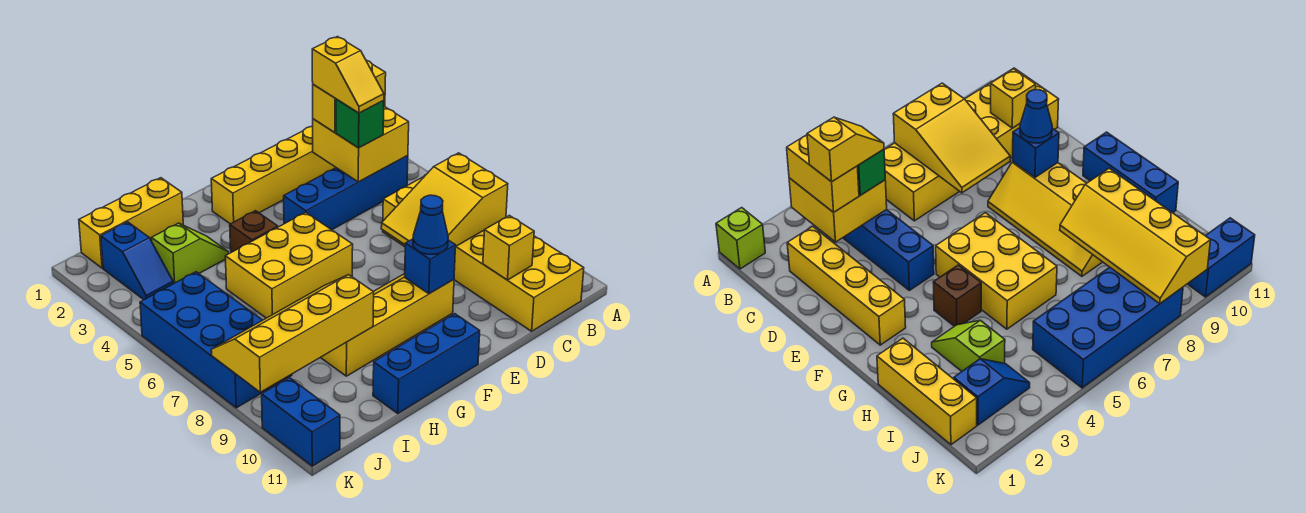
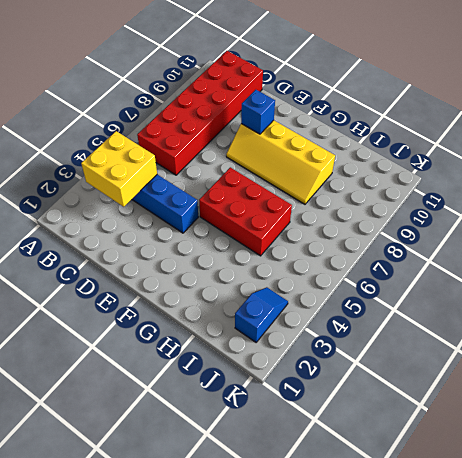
red brick B6:C11 level 1 -> yellow brick B6:C11 level 1
red brick F5:H6 level 1 -> yellow brick F5:H6 level 1
none -> lime brick A1 level 1
none -> yellow brick C2:F2 level 1
none -> blue brick F11:H11 level 1

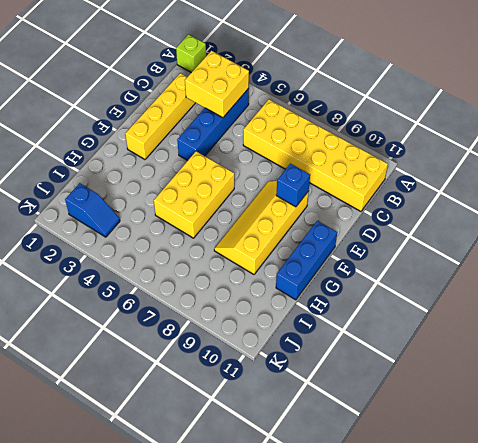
none -> brown brick G4 level 1
none -> yellow brick H1:J1 level 1
none -> lime slope H3:I3 level 1 top I

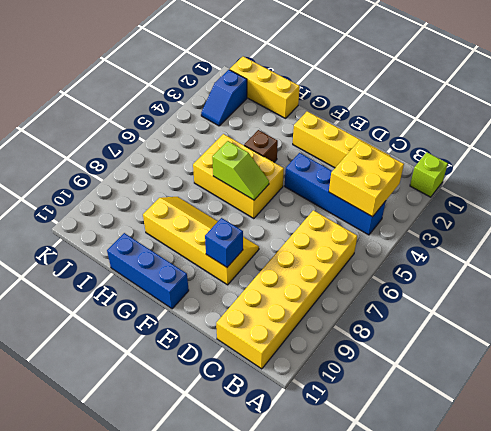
lime slope F6:G6 level 2 top G -> lime slope H3:I3 level 1 top I
none -> blue brick J5:K8 level 1
none -> blue brick K10:K11 level 1
none -> yellow slope B7:D8 level 2 top B

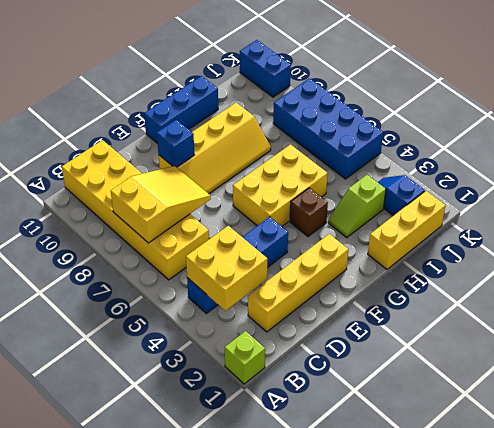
none -> yellow brick C10 level 2
none -> yellow slope H8:K9 level 2 top 9
none -> yellow brick B3:C3 level 3

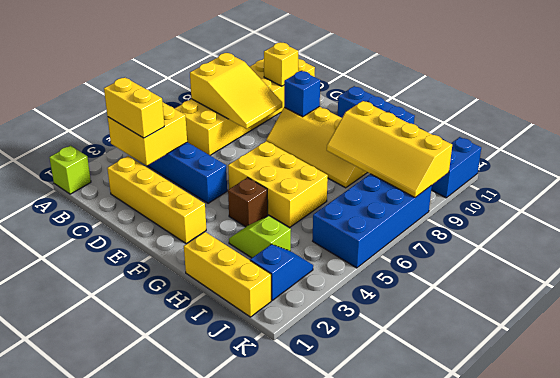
none -> green brick C4 level 3
none -> blue cone E9 level 3
none -> yellow slope C3:C4 level 4 top 3

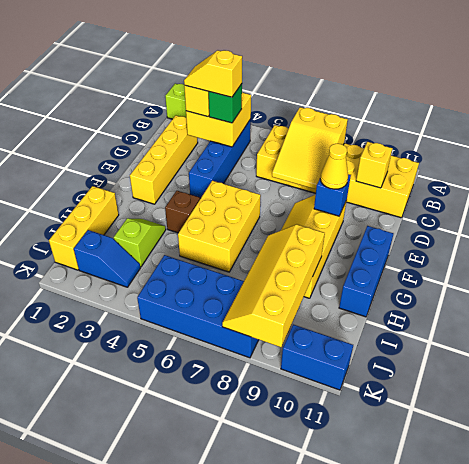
yellow slope C3:C4 level 4 top 4 -> yellow slope C3:C4 level 4 top 3
yellow cone E9 level 3 -> blue cone E9 level 3

